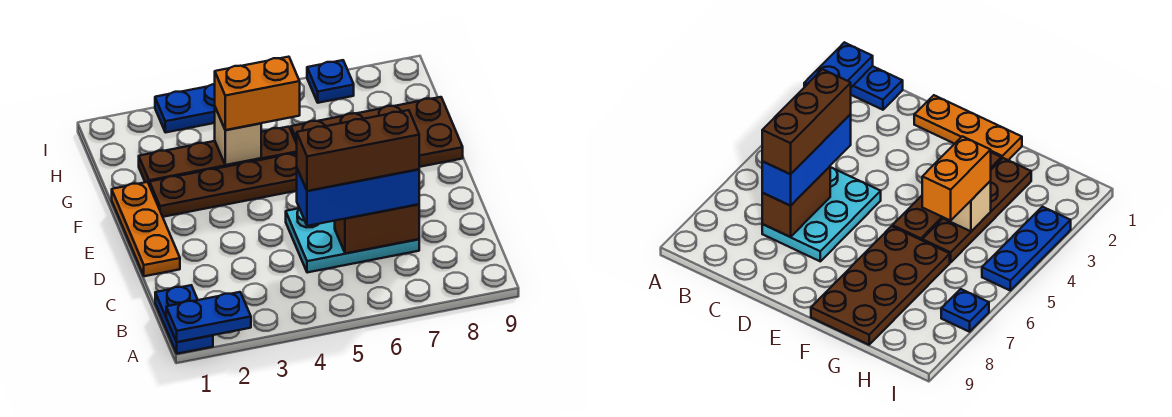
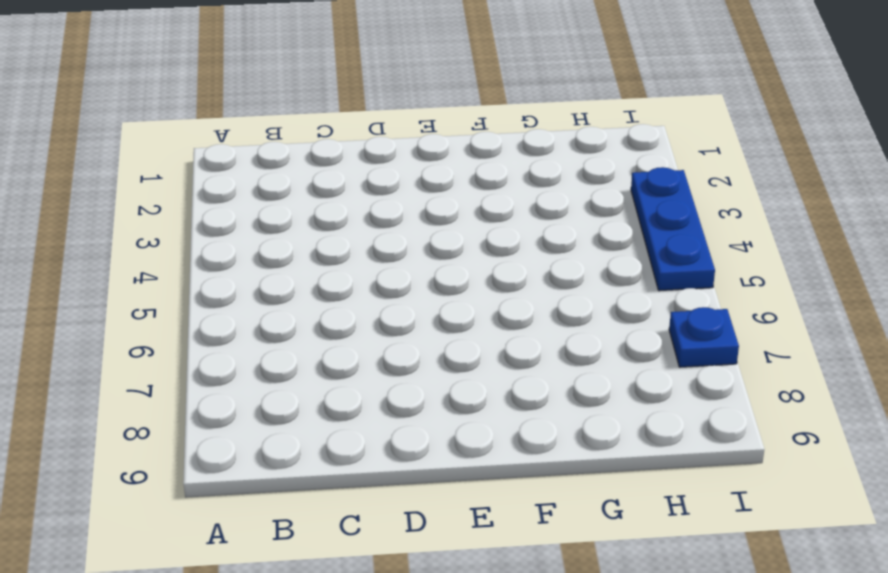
none -> blue plate A1:B1 level 1
none -> cyan plate C5:D7 level 1
none -> orange plate D1:F1 level 1

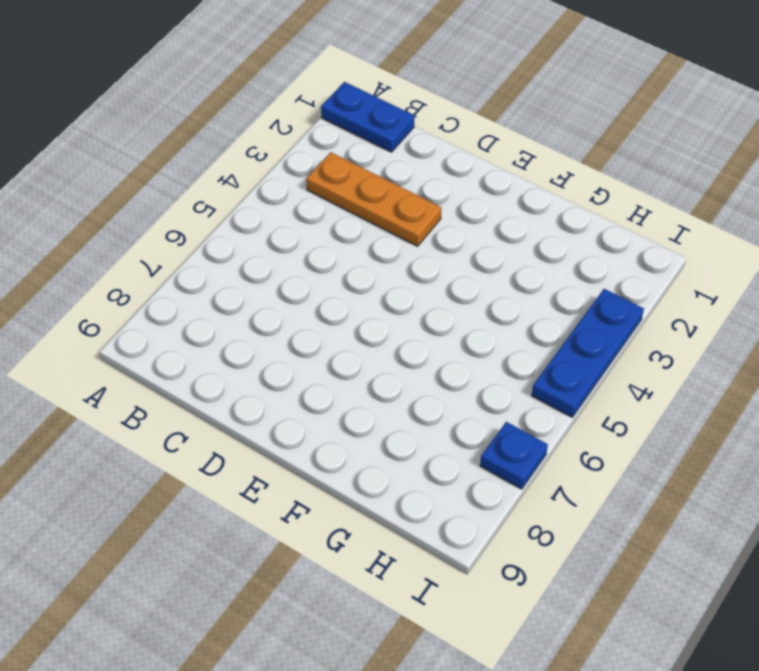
orange plate B3:D3 level 1 -> orange plate D1:F1 level 1
none -> cyan plate C5:D7 level 1
none -> brown plate F2:F5 level 1
none -> brown plate F6:G9 level 1

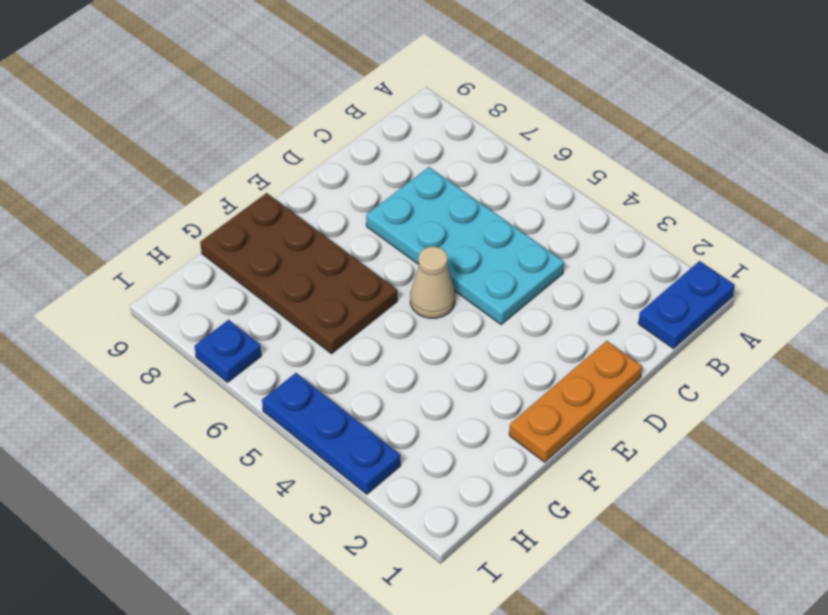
cyan plate C4:D7 level 1 -> cyan plate C5:D7 level 1
tan cone E5 level 1 -> none
none -> brown plate F2:F5 level 1
none -> brown plate G2:G5 level 1
none -> blue plate A1:A2 level 2

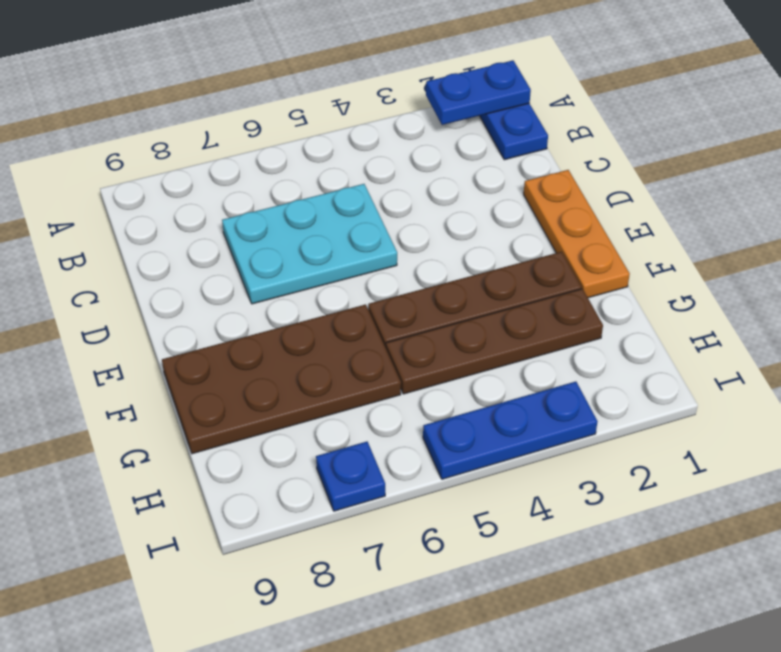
none -> brown brick C6:C7 level 2
none -> tan brick G4 level 2
none -> blue brick C5:C7 level 3

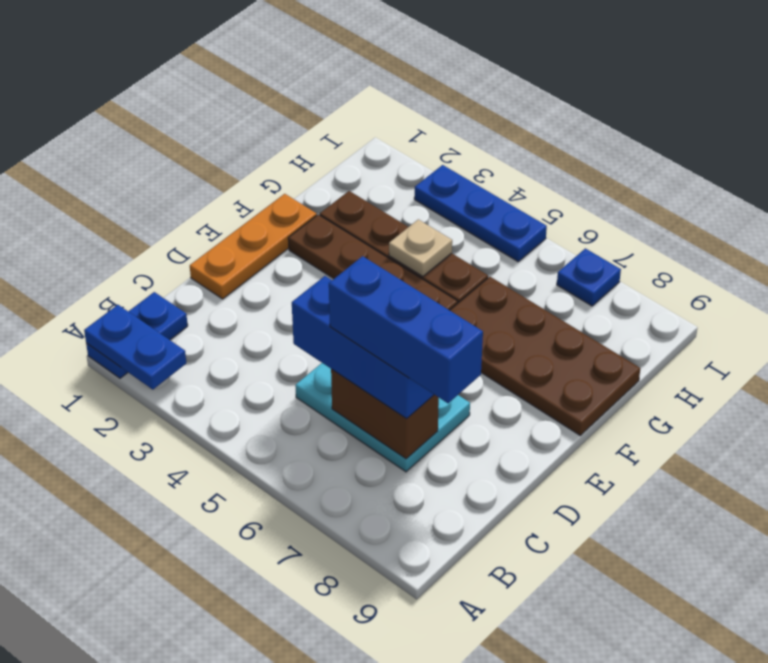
blue brick C6:C8 level 4 -> brown brick C5:C7 level 4
tan plate G4 level 2 -> tan brick G4 level 2
none -> orange brick G4:G5 level 3

